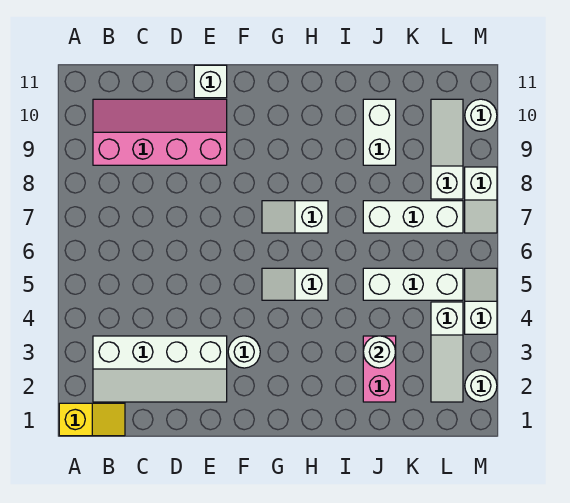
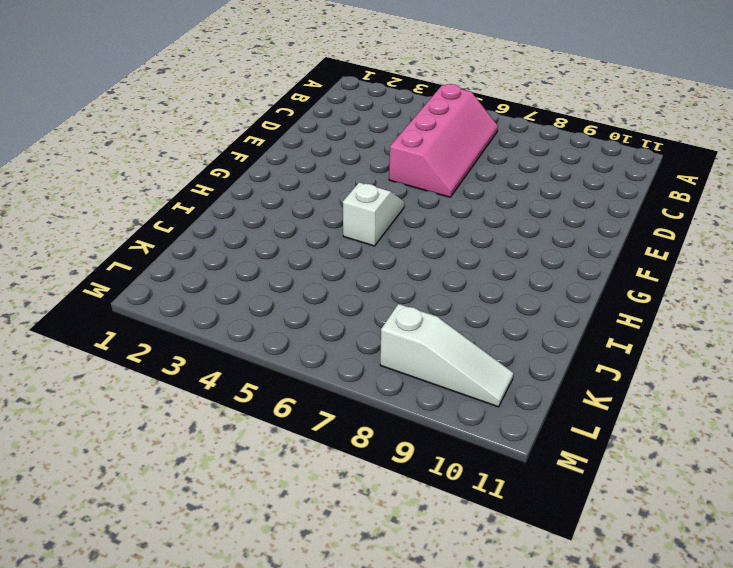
pink slope B5:E6 level 1 top 5 -> pink slope B9:E10 level 1 top 9
none -> yellow slope A1:B1 level 1 top A
none -> white slope B2:E3 level 1 top 3
none -> white brick E11 level 1

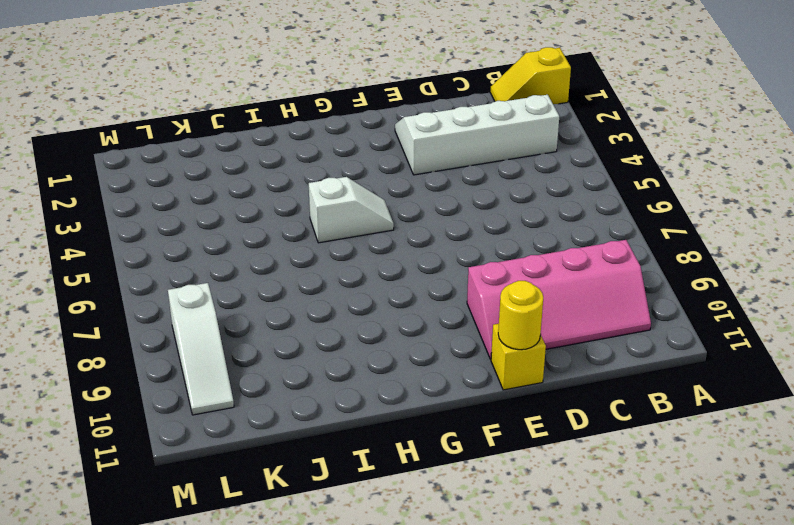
yellow brick E11 level 1 -> white brick E11 level 1
yellow round brick E11 level 2 -> none
none -> white round brick F3 level 1
none -> white slope G7:H7 level 1 top H
none -> pink brick J2:J3 level 1

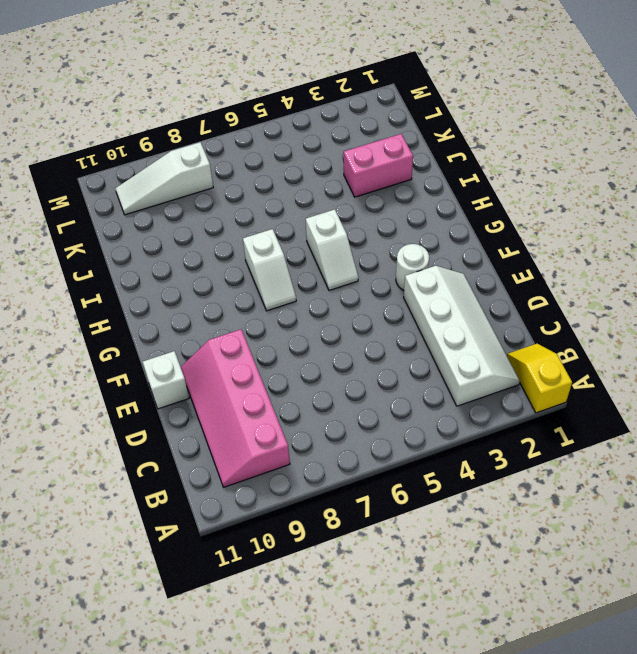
none -> white brick J5:L5 level 1
none -> white brick J7:L7 level 1
none -> white brick J9:J10 level 1

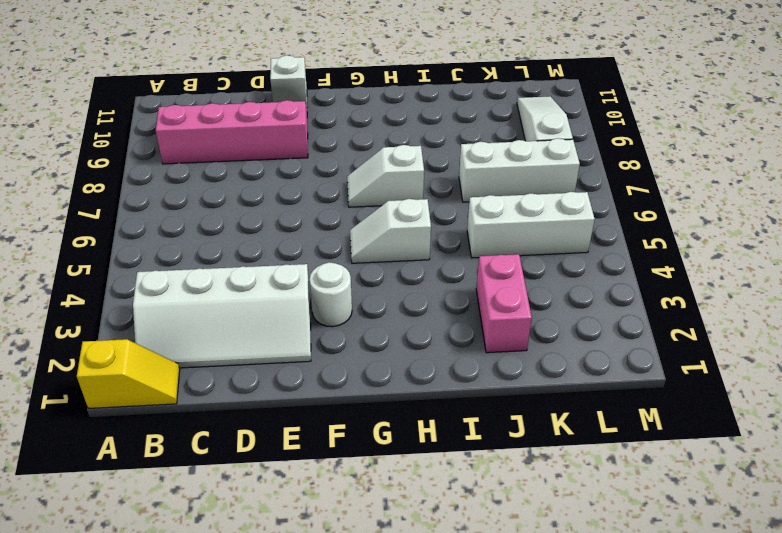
none -> white brick J9:J10 level 1
none -> white slope L2:L4 level 1 top 4
none -> white round brick M2 level 1

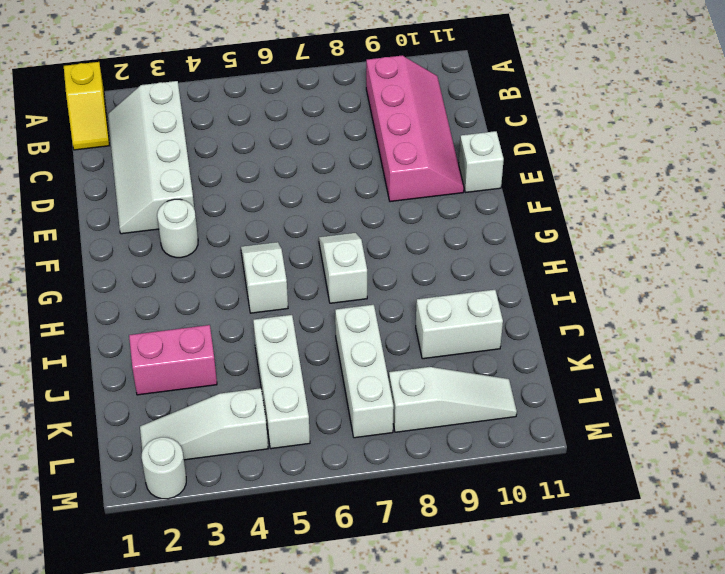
none -> white slope M4:M5 level 1 top 4
none -> white slope M7:M8 level 1 top 8
none -> white round brick M10 level 1

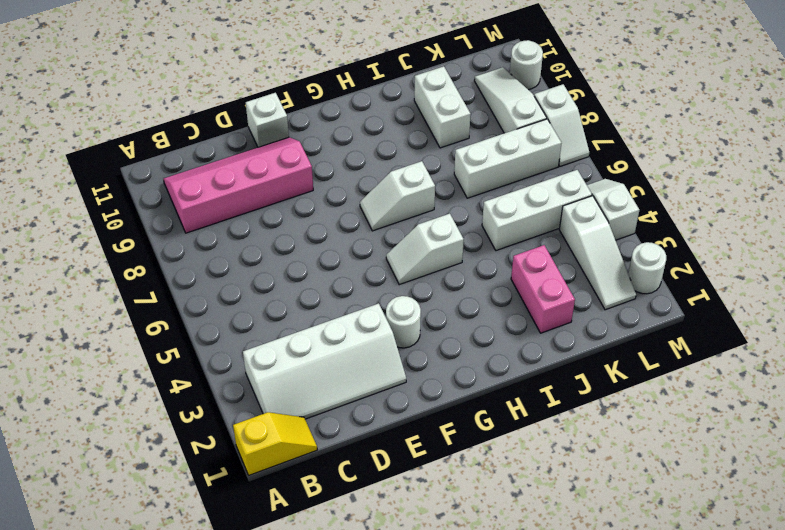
none -> white round brick J3 level 2

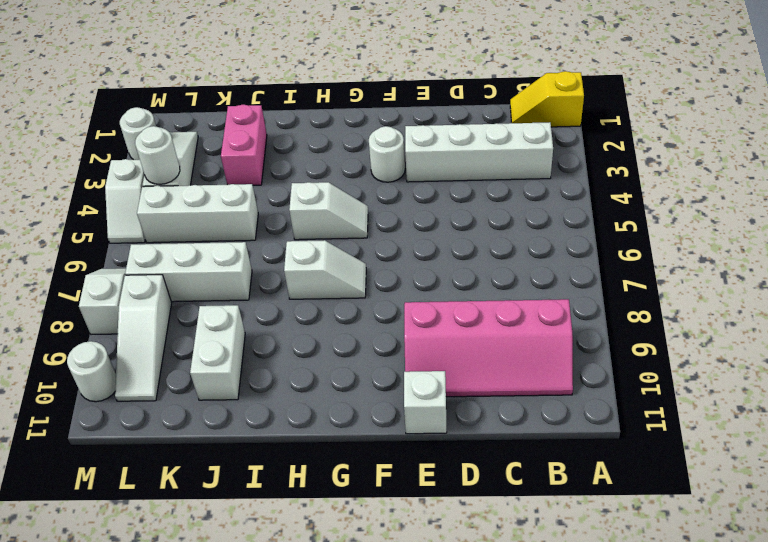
white round brick L4 level 2 -> white round brick J3 level 2

